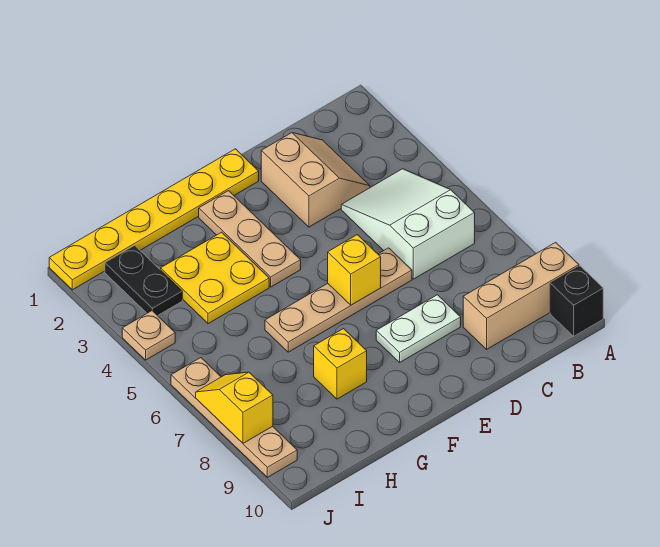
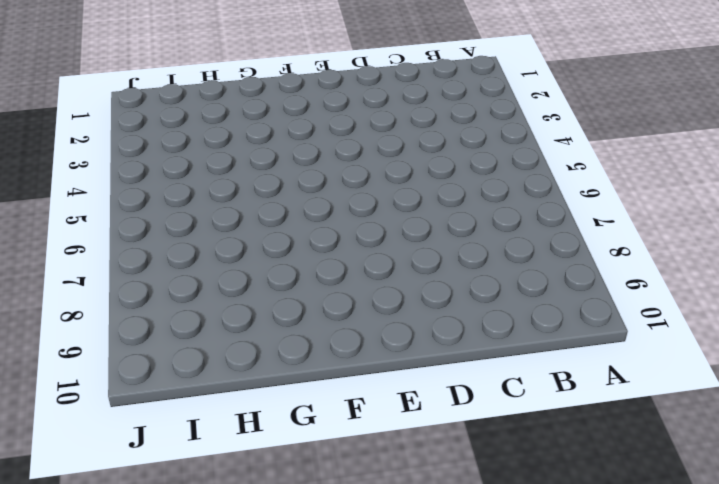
none -> tan brick A9:C9 level 1
none -> black brick A10 level 1
none -> white slope B4:C6 level 1 top 6

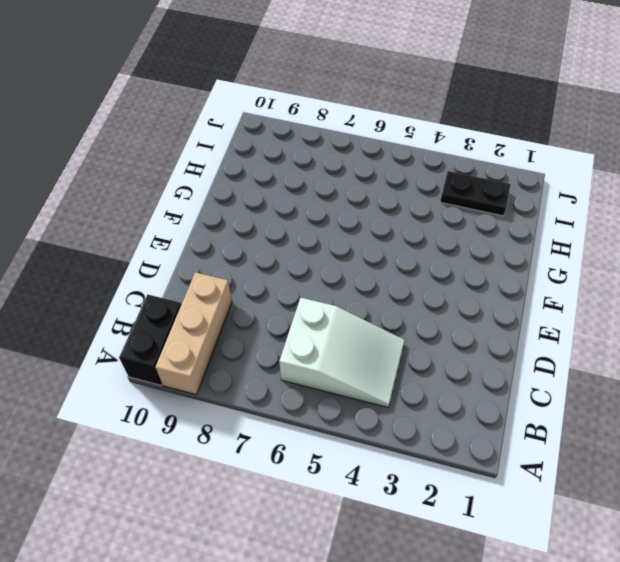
black brick A10:B10 level 1 -> black brick A10 level 1
none -> tan slope C2:D3 level 1 top D
none -> tan plate D6:G6 level 1
none -> white plate D8:E8 level 1

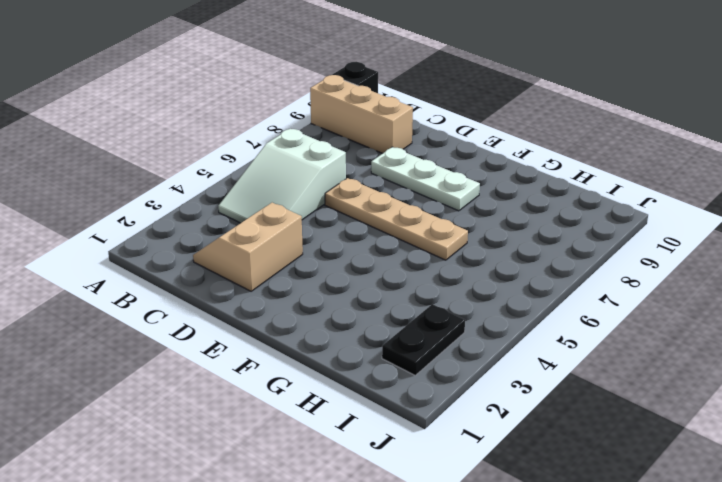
white plate D8:F8 level 1 -> white plate D8:E8 level 1
none -> yellow plate E1:J1 level 1
none -> tan plate F2:F4 level 1
none -> yellow plate G3:H4 level 1

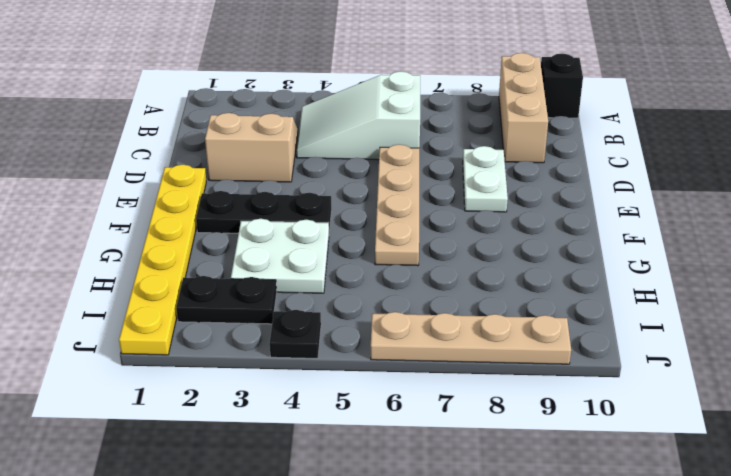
black plate F2:F4 level 1 -> tan plate F2:F4 level 1
white plate G3:H4 level 1 -> yellow plate G3:H4 level 1
black plate J4 level 1 -> tan plate J4 level 1
none -> yellow brick G8 level 1
none -> yellow brick E6 level 2
none -> yellow slope J7:J8 level 2 top 8

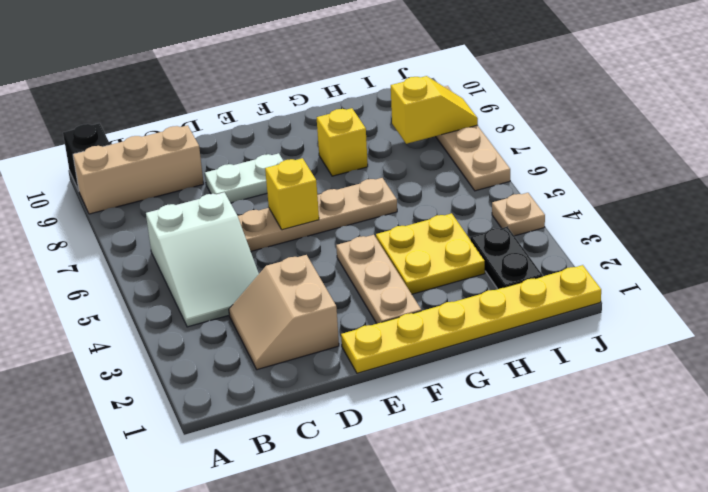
yellow slope I8:J8 level 2 top I -> yellow slope J7:J8 level 2 top 8

